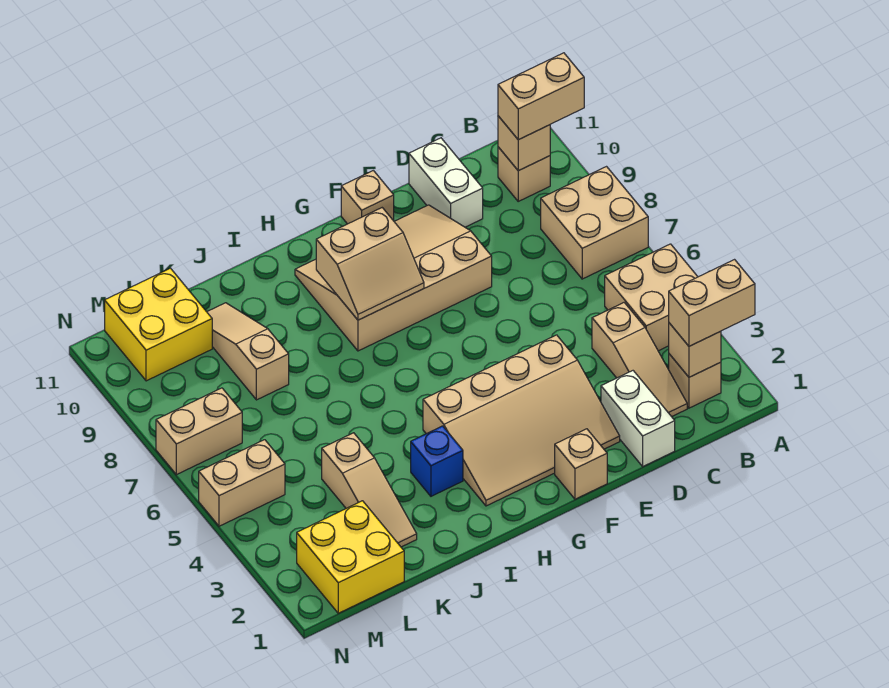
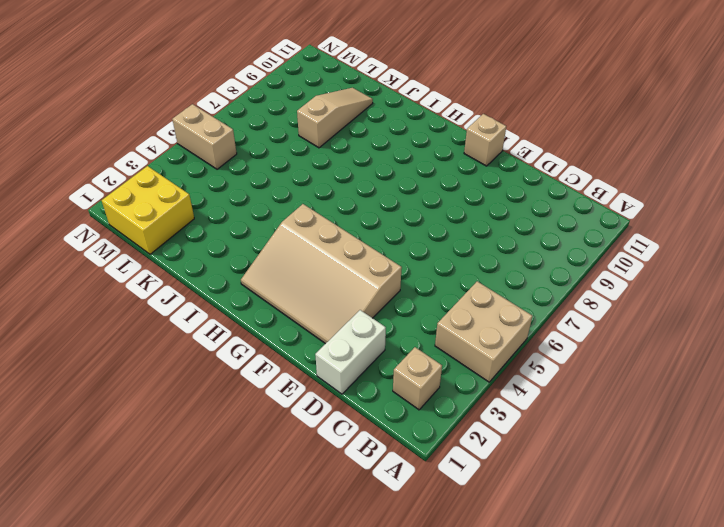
none -> tan brick A7:B8 level 1
none -> tan brick B10 level 1
none -> tan slope C2:C4 level 1 top 4

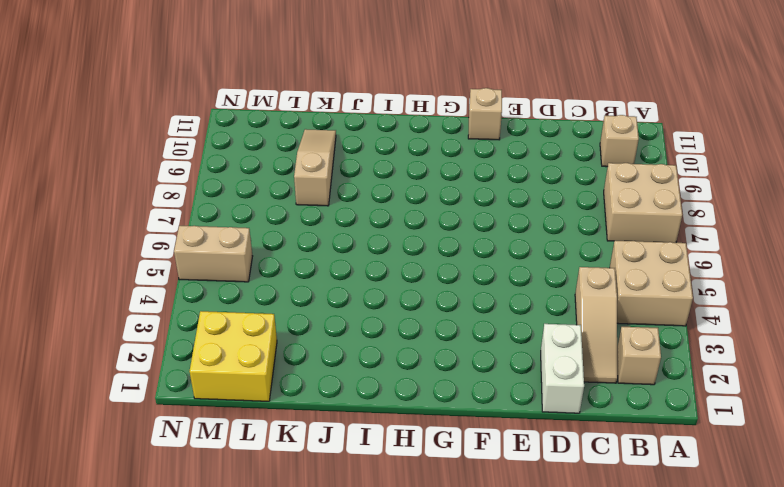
none -> white brick D10:D11 level 1
none -> tan slope E2:H4 level 1 top 4
none -> tan slope E8:H10 level 1 top 8

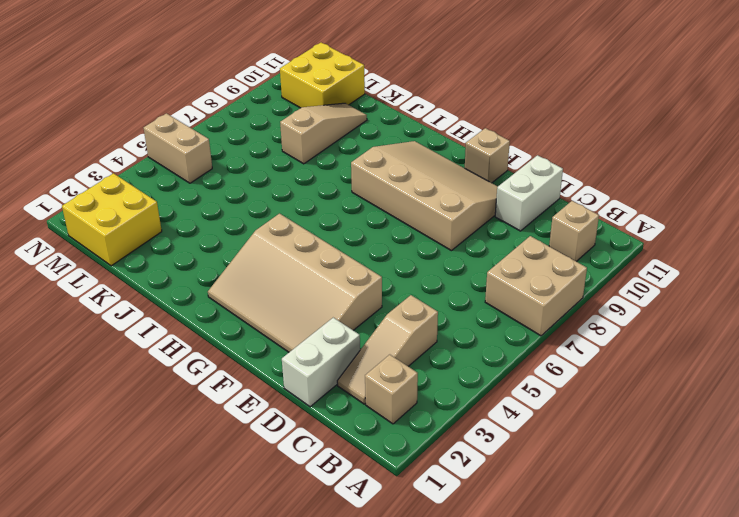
none -> tan brick A4:B5 level 1
none -> tan brick F1 level 1
none -> blue brick I3 level 1

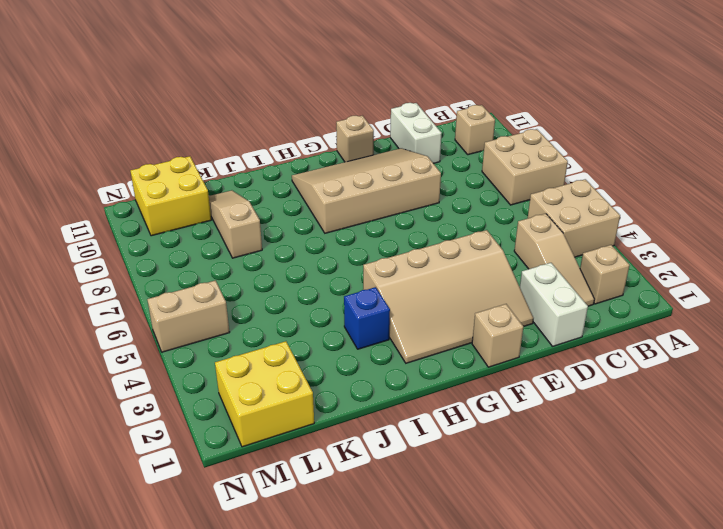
none -> tan slope K2:K4 level 1 top 4
none -> tan brick M7:N7 level 1
none -> tan brick B2 level 2

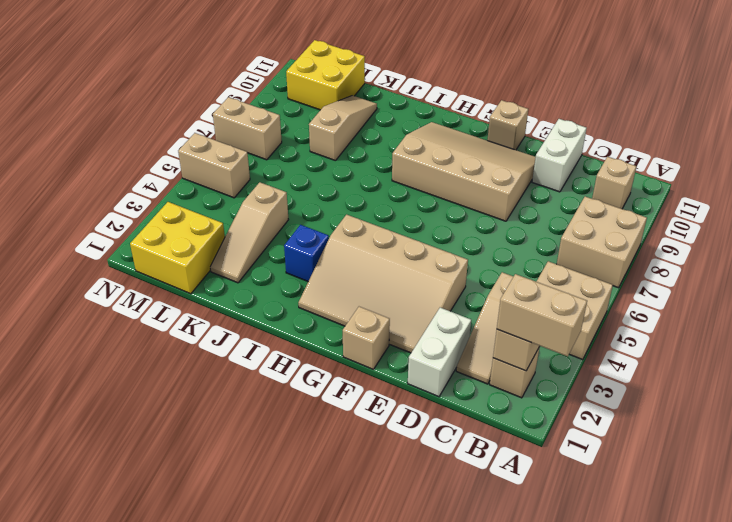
none -> tan brick B10 level 2
none -> tan slope G8:H9 level 2 top 9
none -> tan brick A10:B10 level 3

